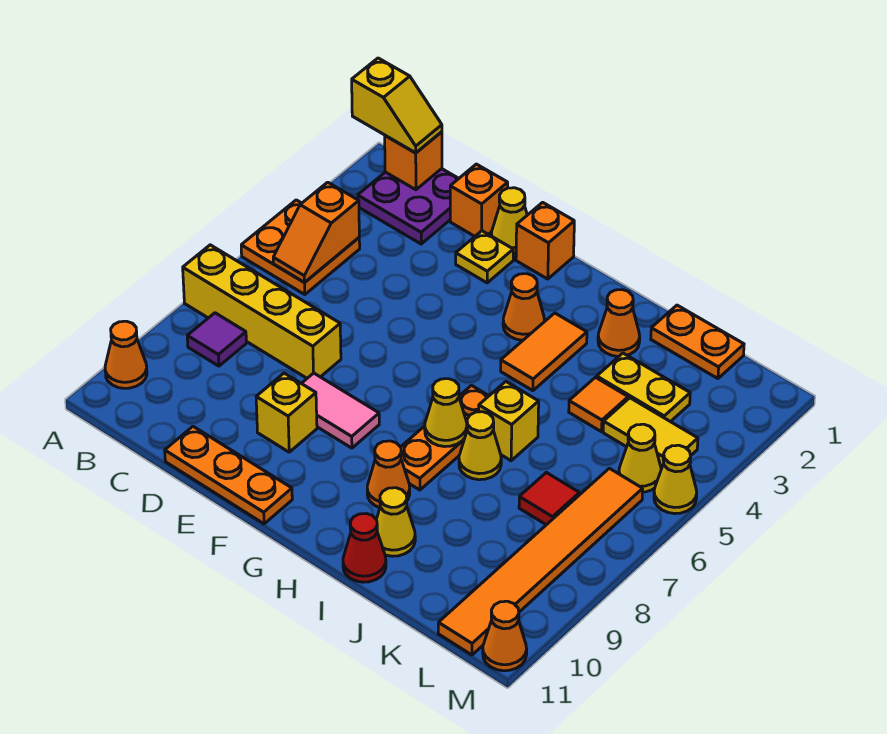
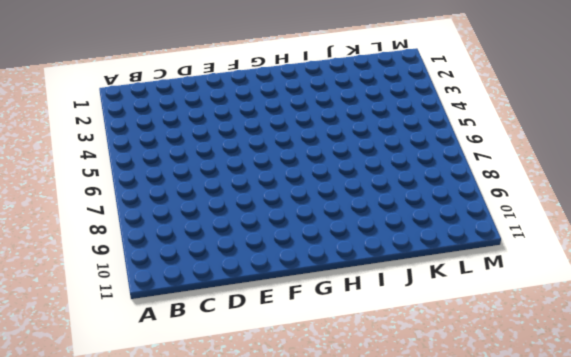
none -> orange plate A4:B5 level 1
none -> yellow brick A7:D7 level 1
none -> orange cone A10 level 1
none -> purple plate B1:C2 level 1

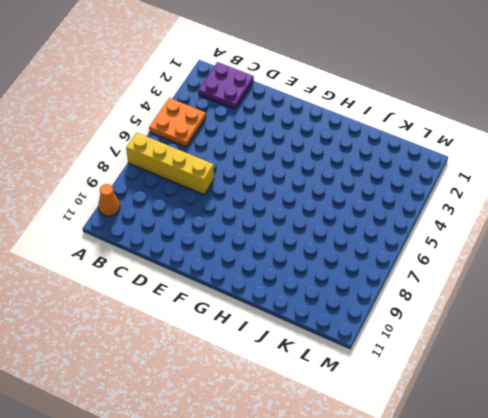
none -> purple tile B8 level 1
none -> orange brick D1 level 1
none -> orange plate D11:F11 level 1
none -> yellow cone E1 level 1

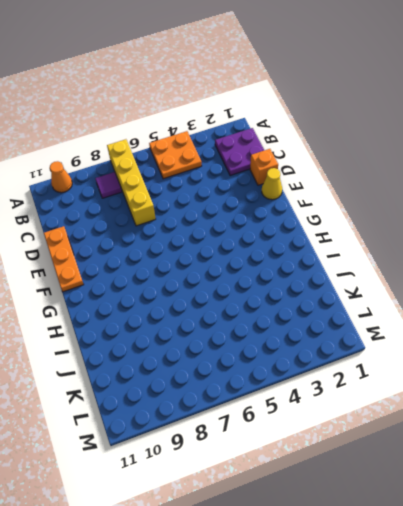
none -> yellow plate E2 level 1
none -> pink tile E8:F8 level 1
none -> yellow brick E9 level 1
none -> orange brick F1 level 1

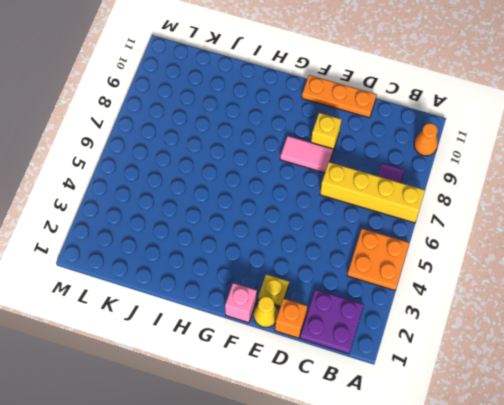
pink brick F1 level 1 -> orange brick F1 level 1
none -> orange cone G3 level 1
none -> orange tile H3:H4 level 1
none -> orange plate H6:H8 level 1
none -> orange cone H9 level 1

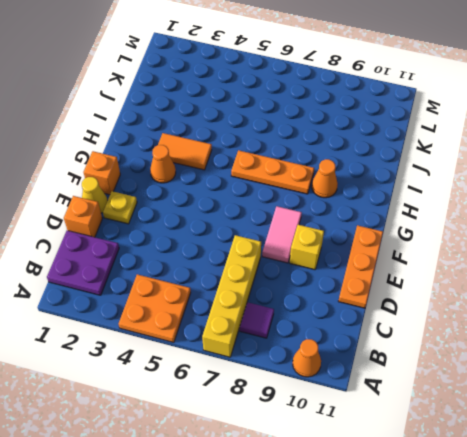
none -> orange cone I2 level 1
none -> yellow brick I6 level 1
none -> yellow cone I7 level 1
none -> yellow cone I10 level 1

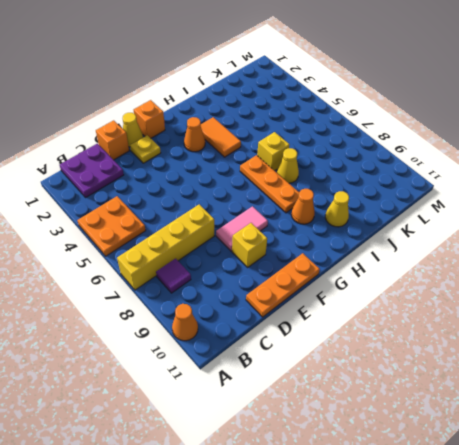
none -> orange cone I2 level 1
none -> red cone I11 level 1
none -> orange plate J1:K1 level 1
none -> yellow plate J3:K3 level 1

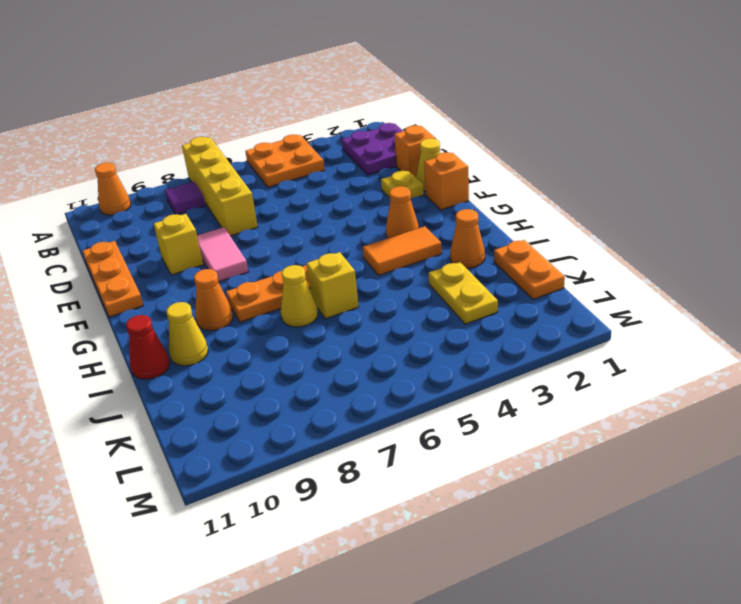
none -> orange tile J4 level 1
none -> yellow tile K4:L4 level 1
none -> red tile K7 level 1
none -> yellow cone L5 level 1

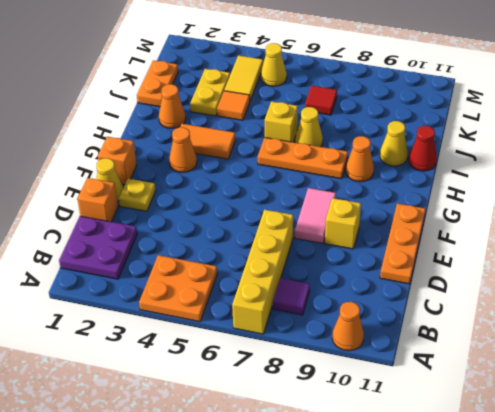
none -> orange tile L6:L11 level 1
none -> yellow cone M5 level 1
none -> orange cone M11 level 1
none -> orange brick B1 level 2

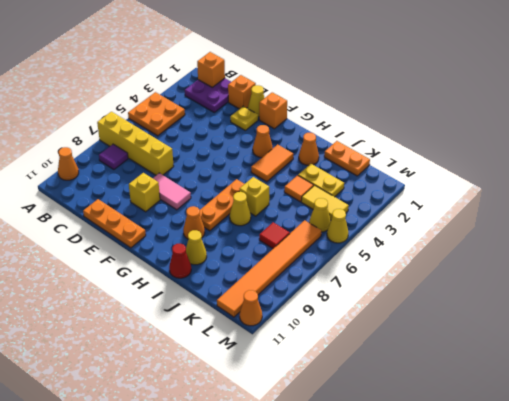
none -> orange slope B4:B5 level 2 top 4
none -> yellow cone H7 level 2
none -> yellow slope A1:B1 level 3 top A

